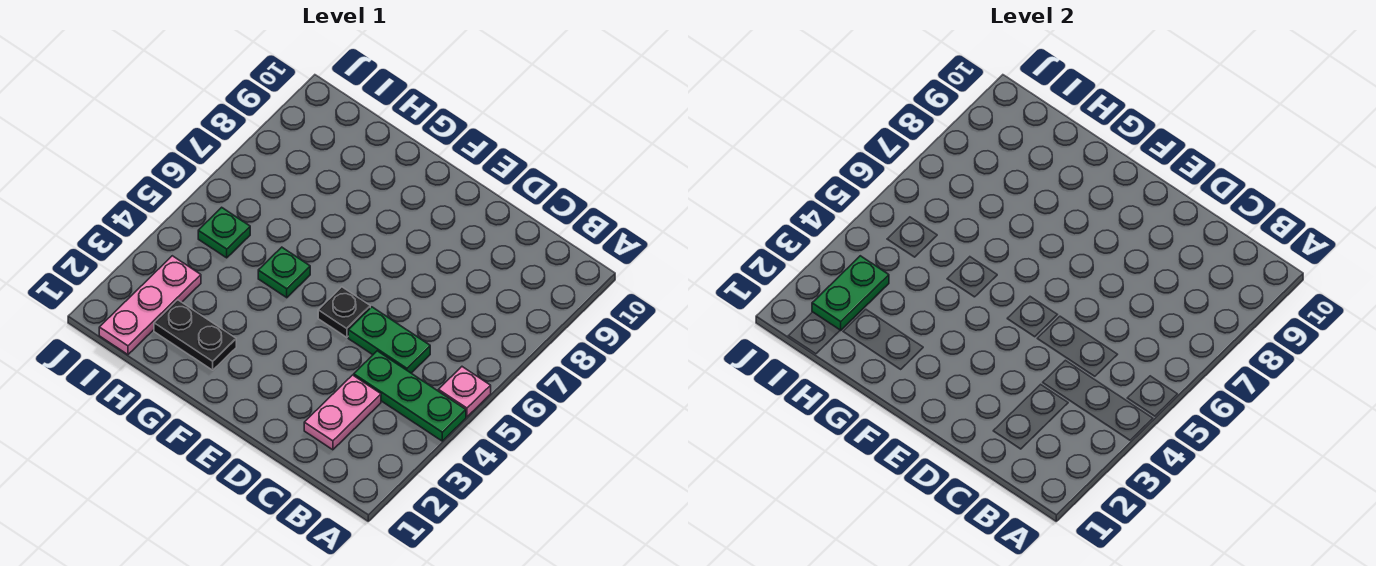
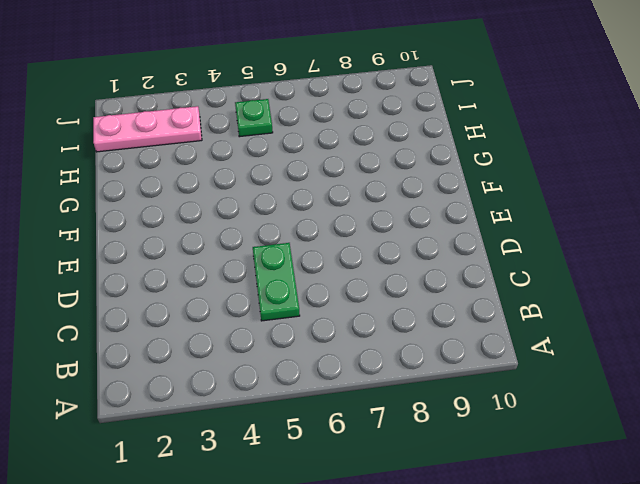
none -> green plate A4:C4 level 1
none -> pink plate A5 level 1

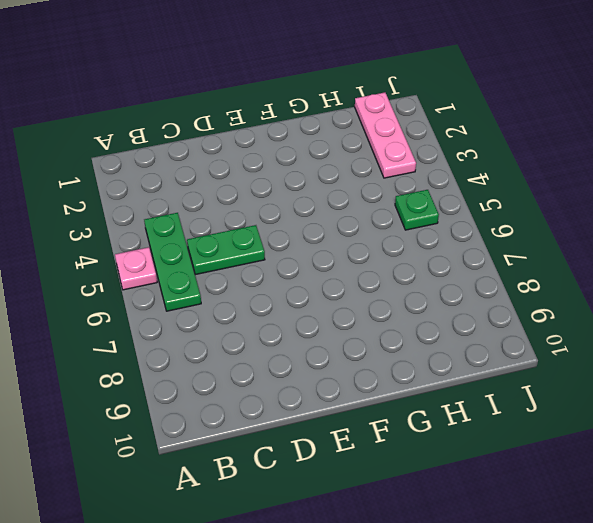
green plate B4:B6 level 1 -> green plate A4:C4 level 1
none -> pink plate C2:C3 level 1
none -> black plate E5 level 1

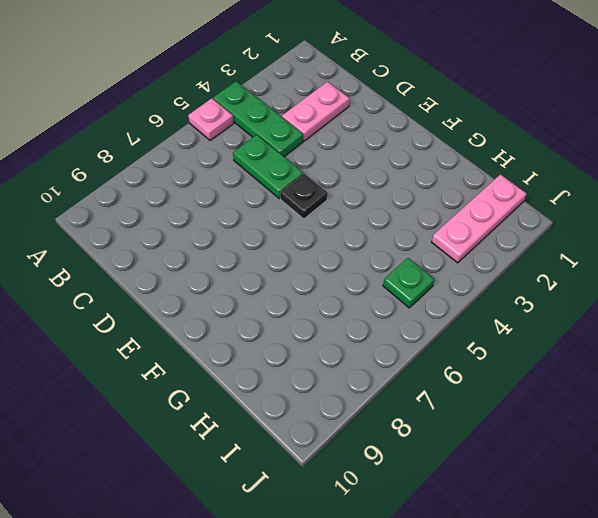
none -> black plate G2:H2 level 1
none -> green plate G5 level 1

